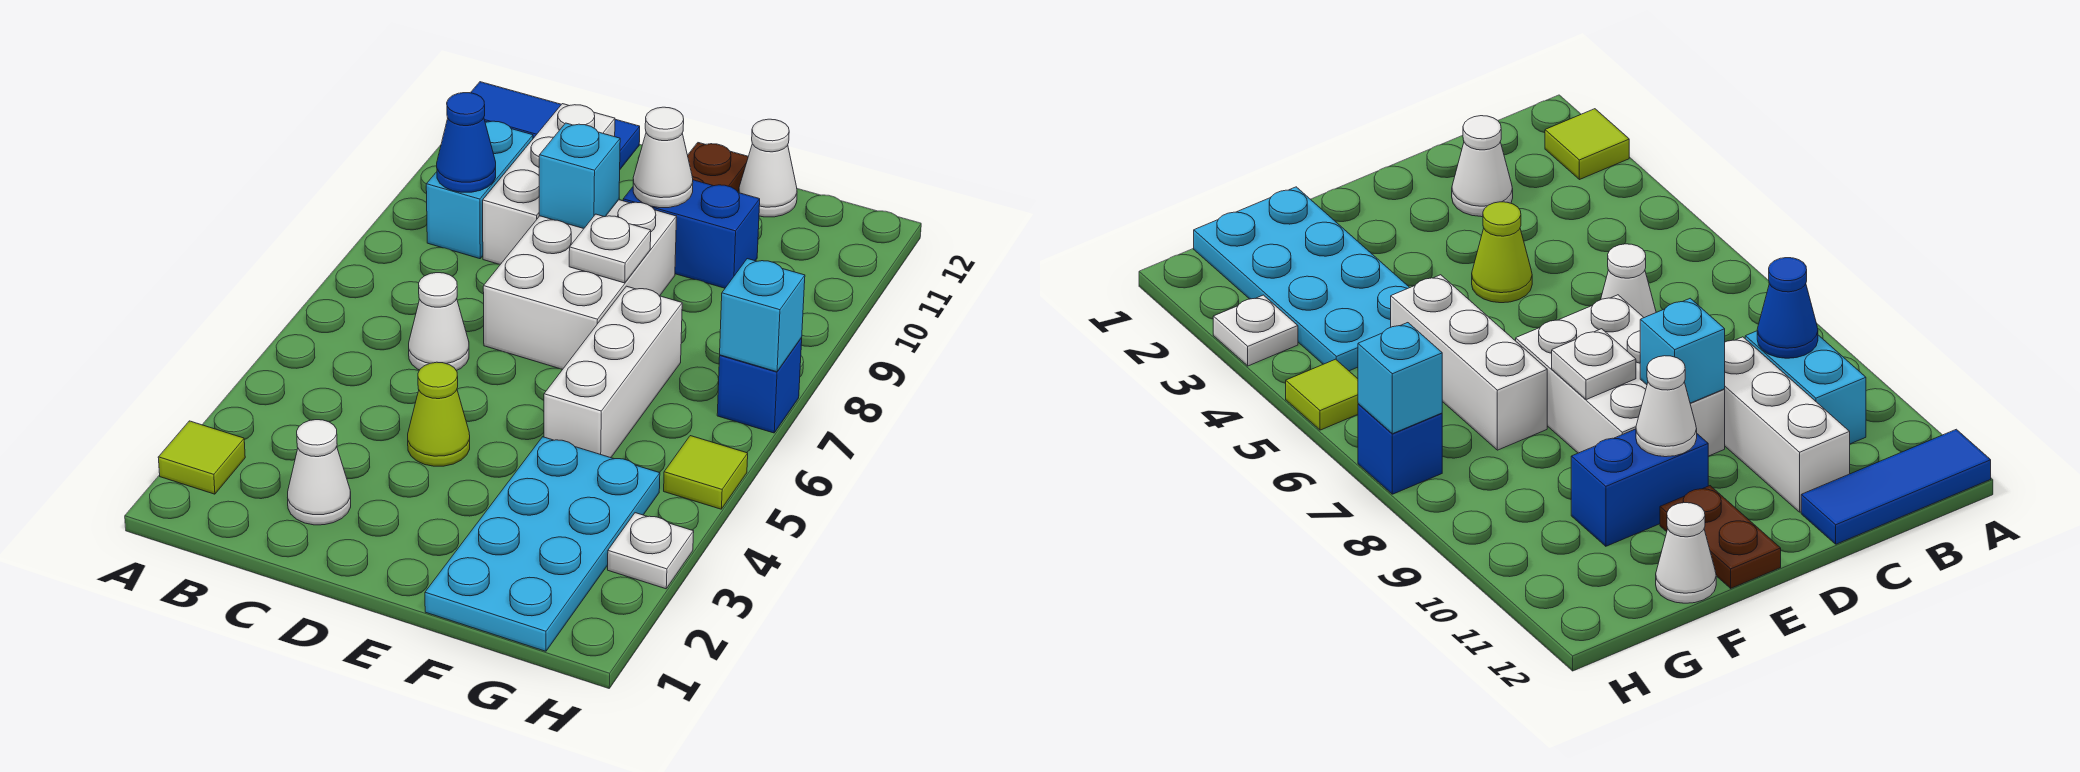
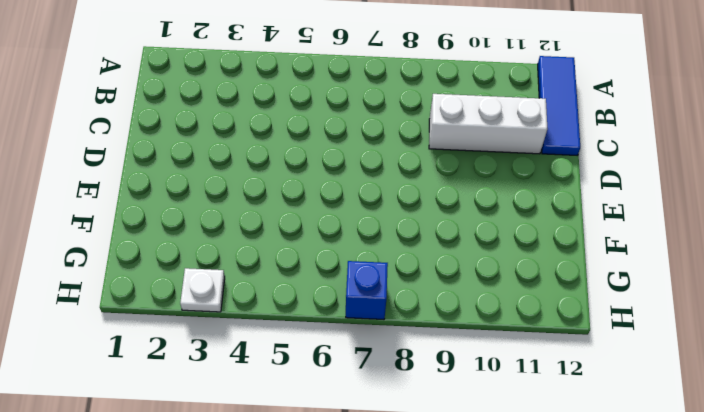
none -> lime tile A2 level 1
none -> cyan brick B9:B10 level 1
none -> white cone C2 level 1

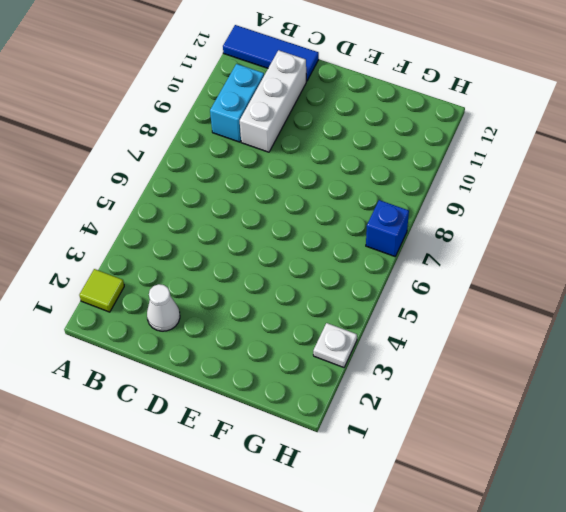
none -> white cone C6 level 1
none -> lime cone D4 level 1
none -> white brick D7:E9 level 1

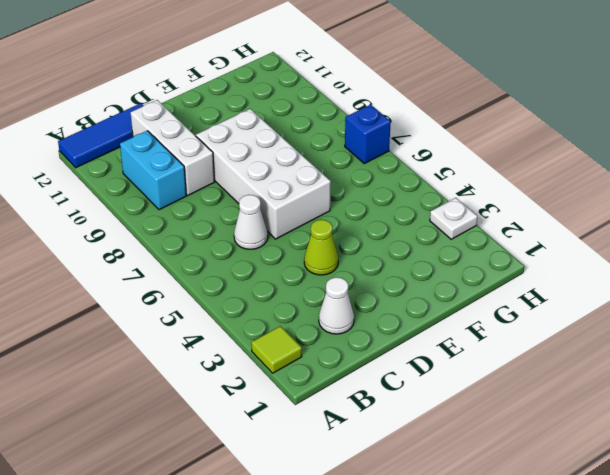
white brick D6:E9 level 1 -> white brick D7:E9 level 1
none -> blue brick E10:F10 level 1
none -> brown plate E11:E12 level 1
none -> cyan plate F1:G4 level 1

